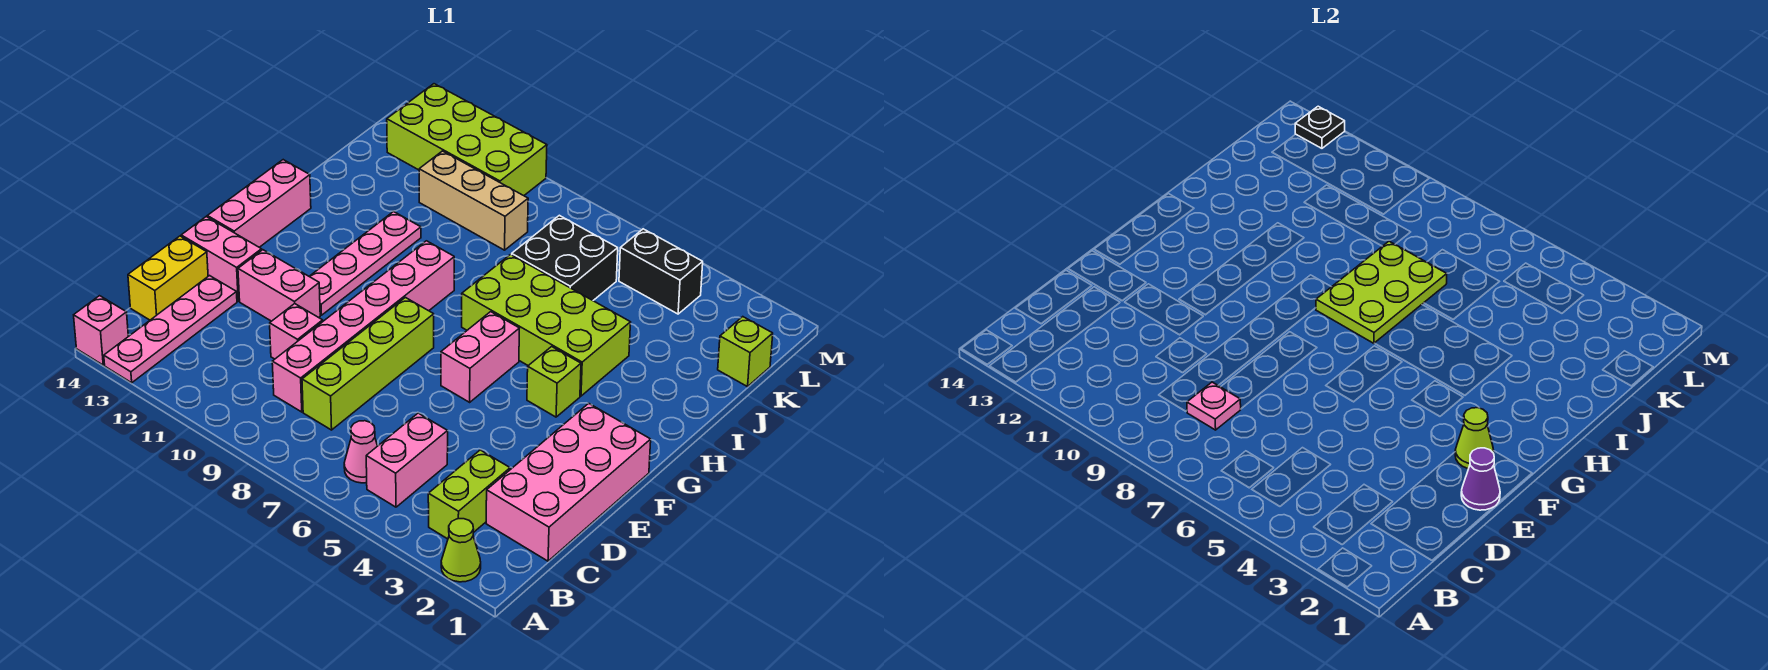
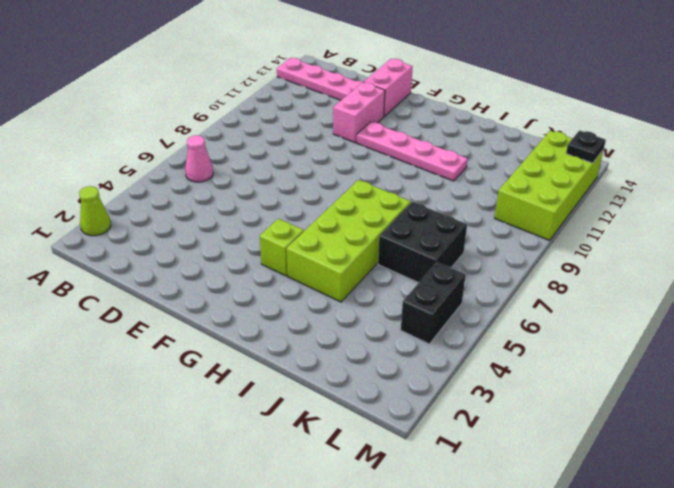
none -> pink brick A14 level 1
none -> lime brick B3:C3 level 1
none -> pink brick B5:C5 level 1

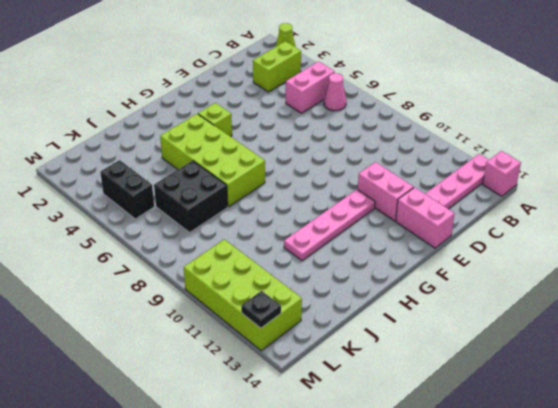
none -> pink brick C1:F2 level 1
none -> lime brick C8:F8 level 1
none -> pink brick C9:H9 level 1

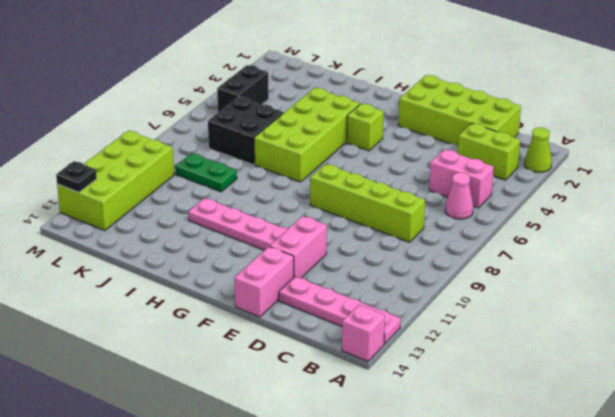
lime brick C1:F2 level 1 -> pink brick C1:F2 level 1
green plate J9:K9 level 1 -> tan brick K9:K11 level 1
none -> pink brick C9:H9 level 1
none -> yellow brick C14:D14 level 1
none -> pink brick D10 level 1

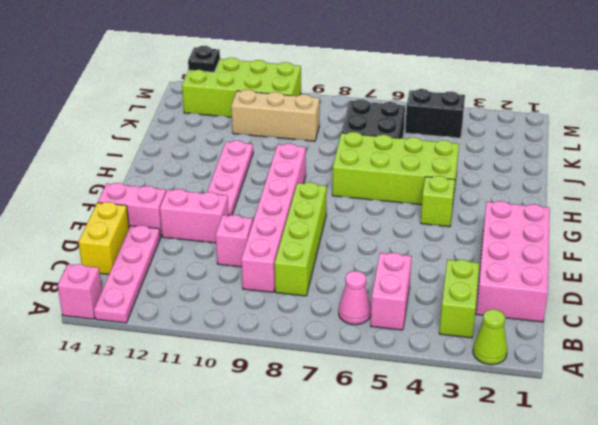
none -> pink brick F6:G6 level 1
none -> pink brick F14:H14 level 1
none -> lime brick K1 level 1

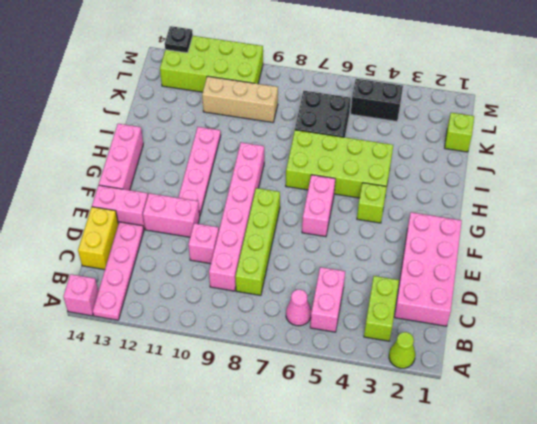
none -> pink plate C8 level 2
none -> purple cone E1 level 2
none -> lime cone F2 level 2

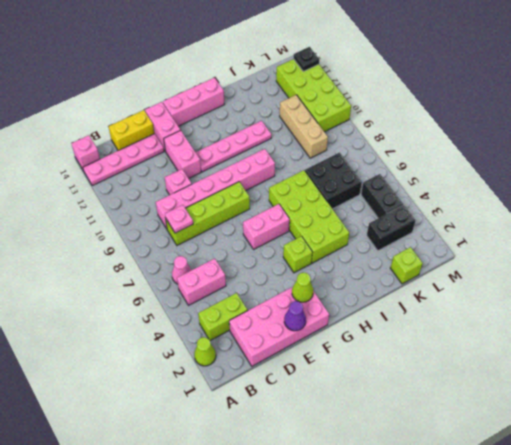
black brick K3:L3 level 1 -> none
none -> lime plate H7:J8 level 2

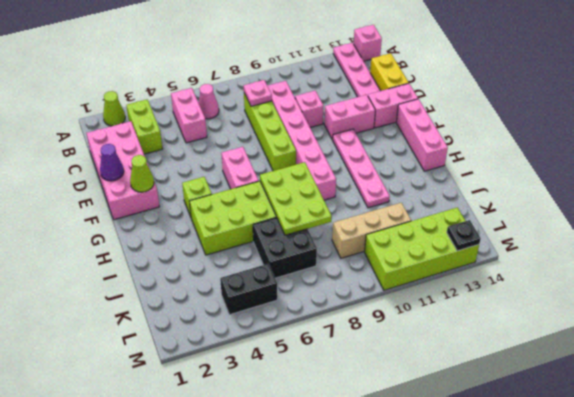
none -> lime brick K1 level 1

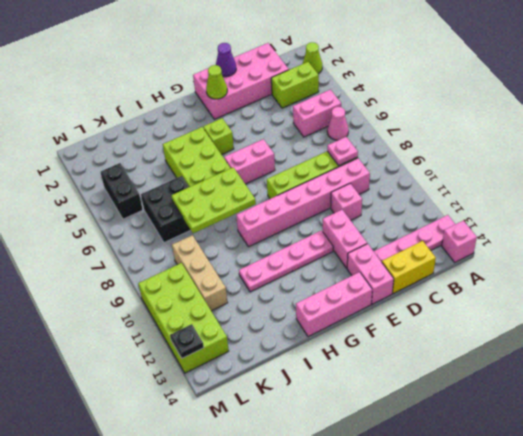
none -> lime brick K1 level 1

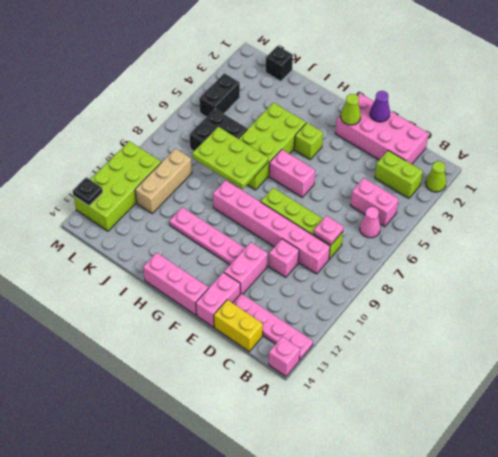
black brick K1 level 1 -> lime brick K1 level 1

